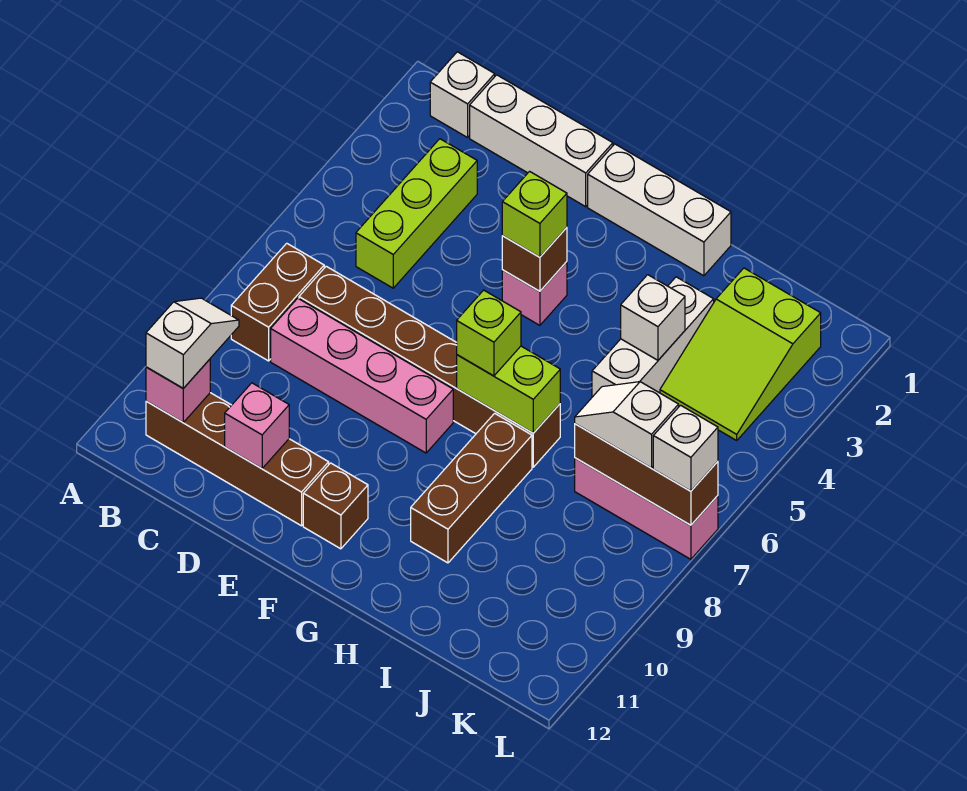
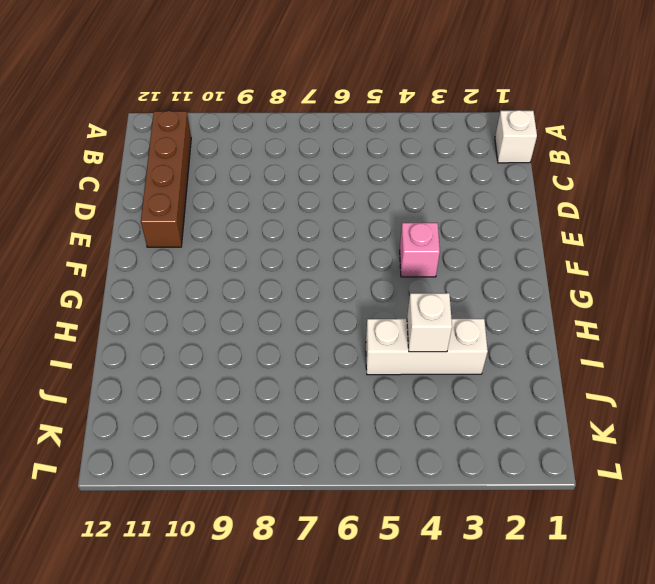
none -> brown brick B7:B8 level 1
none -> white brick C1:E1 level 1
none -> lime brick C3:C5 level 1

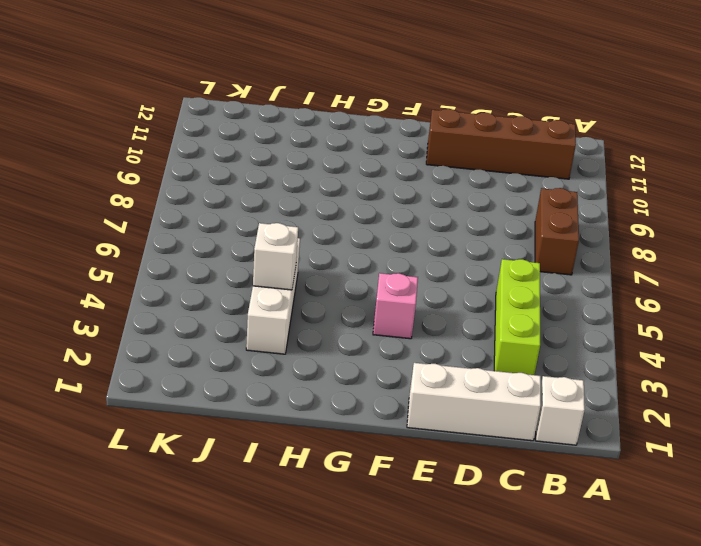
none -> brown brick C7:H7 level 1
none -> pink brick C8:F8 level 1
none -> white brick F1:H1 level 1

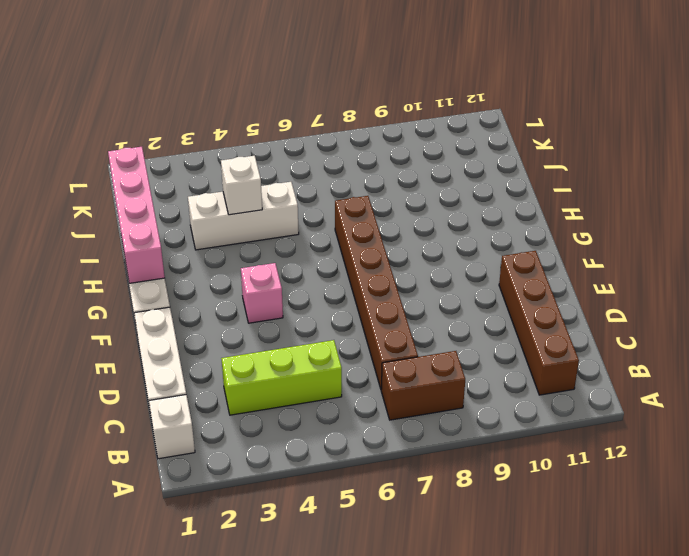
pink brick G1:J1 level 2 -> pink brick C8:F8 level 1
none -> brown brick F11 level 1
none -> brown brick H8:H10 level 1
none -> lime slope J2:K4 level 1 top 2

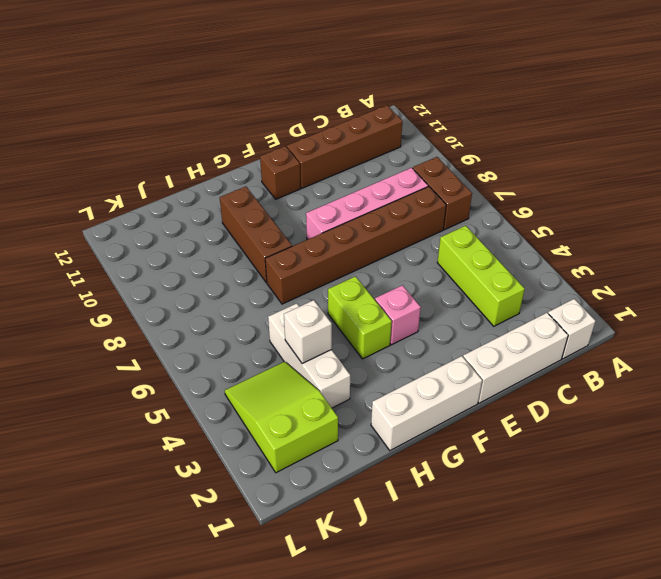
lime brick G4:G5 level 1 -> lime brick G7:H7 level 2
none -> pink brick J7:L7 level 1
none -> pink brick B11 level 2
none -> pink brick D11 level 2

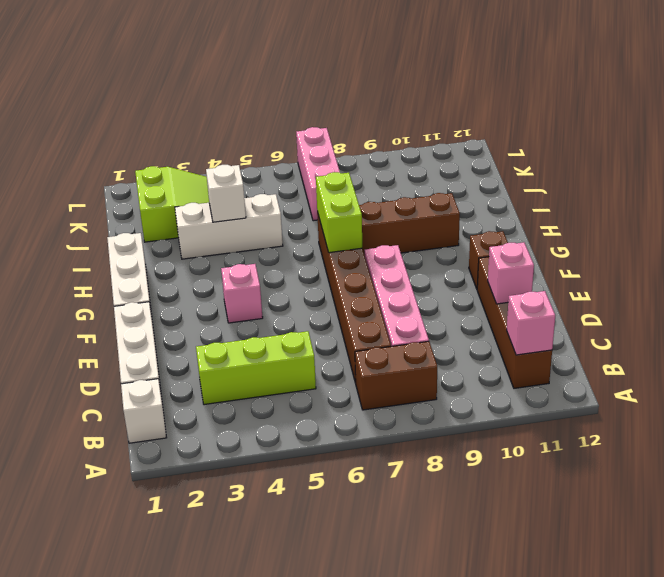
none -> brown brick F4 level 2
none -> brown brick J7:L7 level 2
none -> white slope B10:B11 level 3 top 11

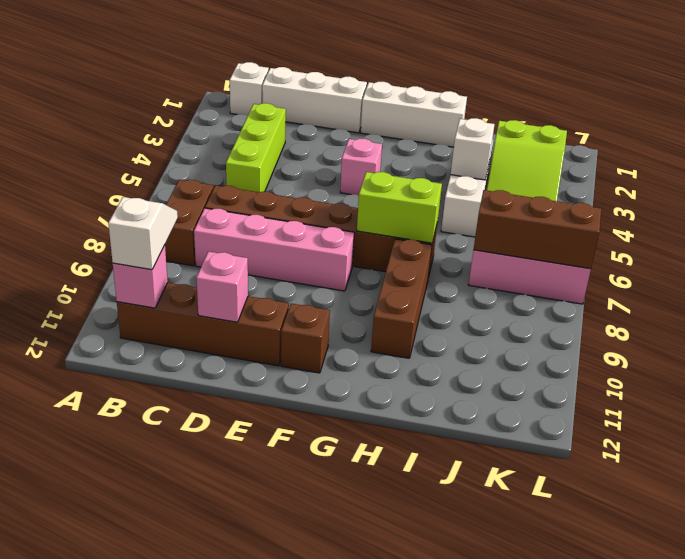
none -> brown brick F4 level 2
none -> lime brick F4 level 3
none -> lime brick G7 level 3

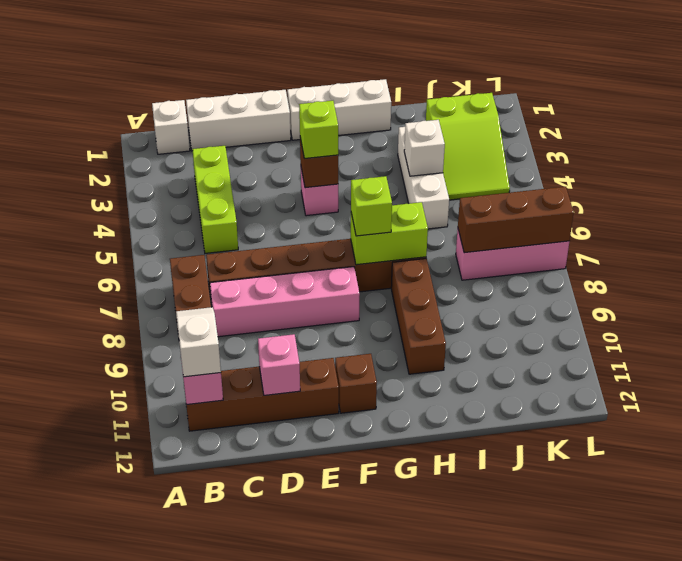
none -> white slope J7:K7 level 3 top K
none -> white brick L7 level 3

